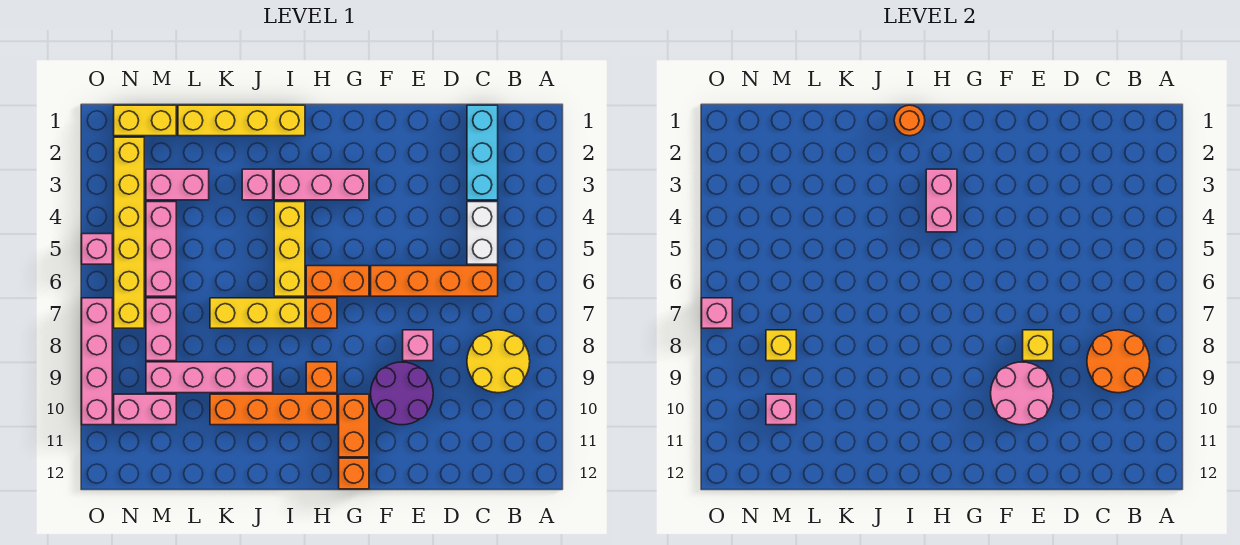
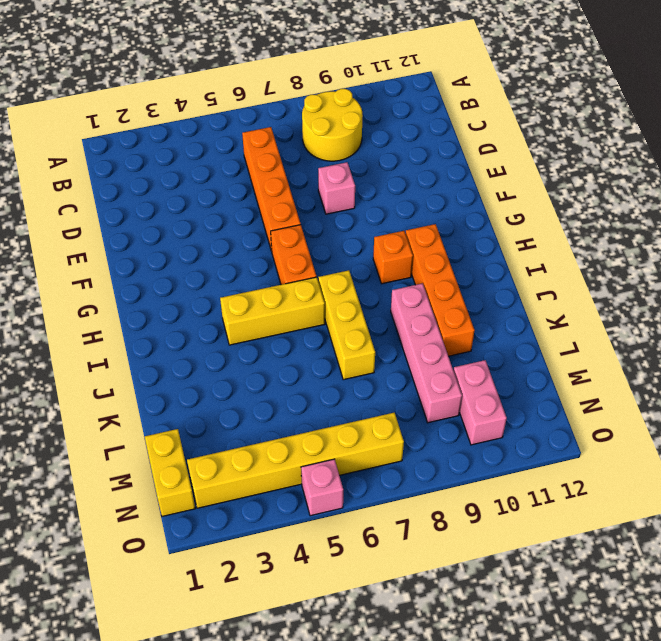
none -> cyan brick C1:C3 level 1
none -> white brick C4:C5 level 1
none -> purple round brick E9:F10 level 1
none -> pink brick G3:I3 level 1

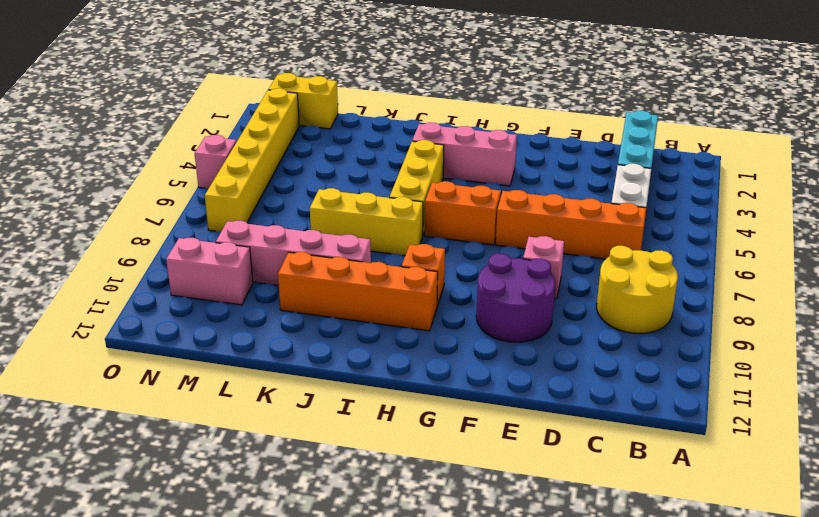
none -> orange brick G10:G11 level 1
none -> orange brick G12 level 1
none -> orange brick H7 level 1
none -> yellow brick I1:L1 level 1

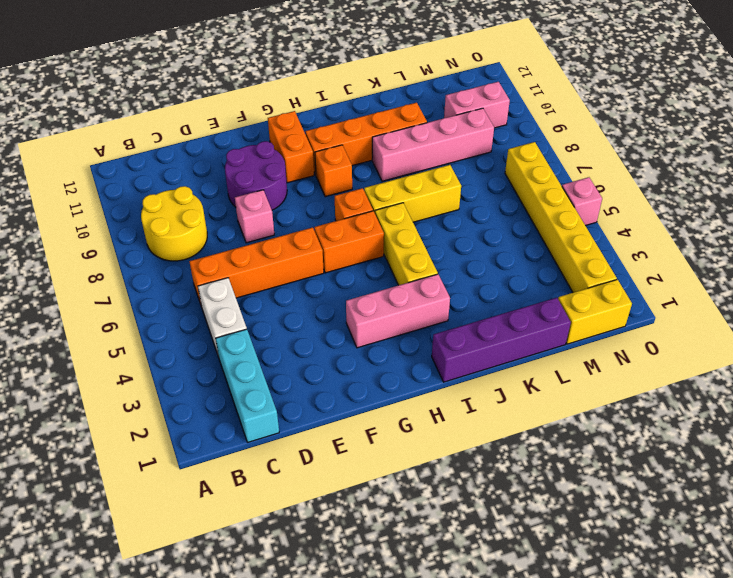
purple brick I1:L1 level 1 -> yellow brick I1:L1 level 1
none -> orange brick G12 level 1
none -> pink brick J3 level 1
none -> pink brick L3:M3 level 1
none -> pink brick M4:M6 level 1

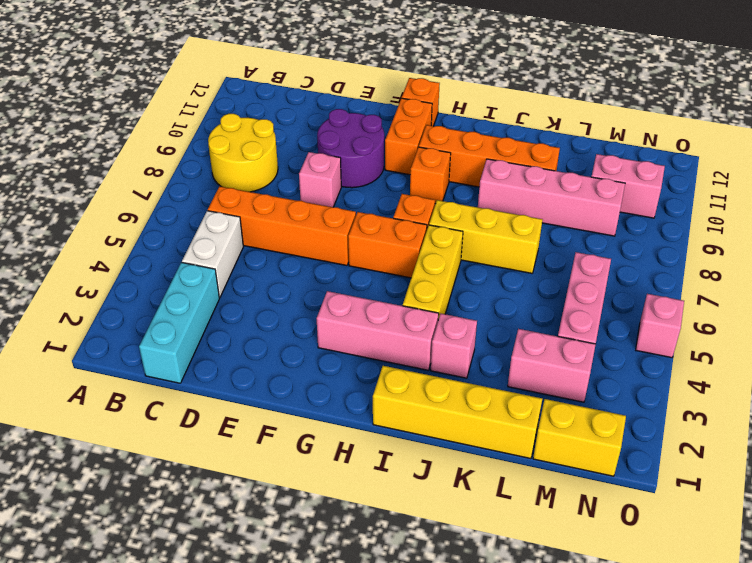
none -> pink brick M7:M8 level 1
none -> yellow brick N2:N7 level 1
none -> pink brick O7:O10 level 1
none -> orange round brick B8:C9 level 2

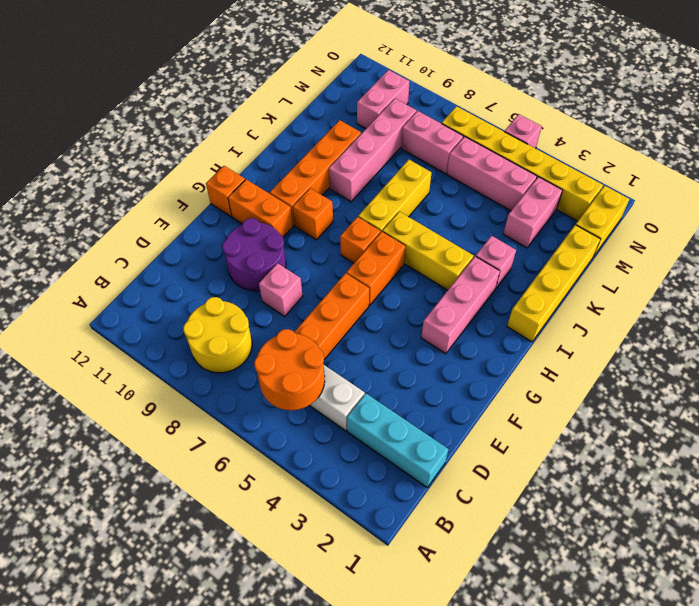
orange round brick B5:C6 level 2 -> orange round brick B8:C9 level 2
none -> pink brick O7:O10 level 1
none -> yellow brick E8 level 2
none -> pink round brick E9:F10 level 2
none -> pink brick H3:H4 level 2

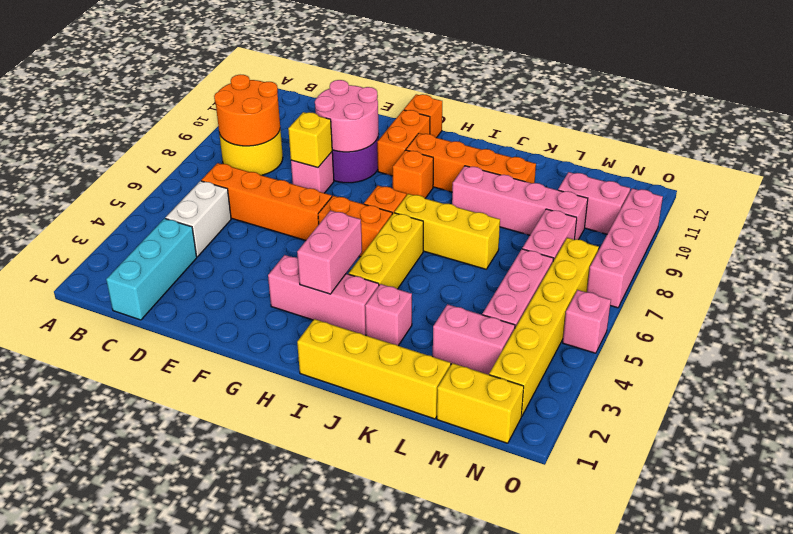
none -> orange round brick I1 level 2
none -> yellow brick M8 level 2
none -> pink brick M10 level 2
none -> pink brick O7 level 2

